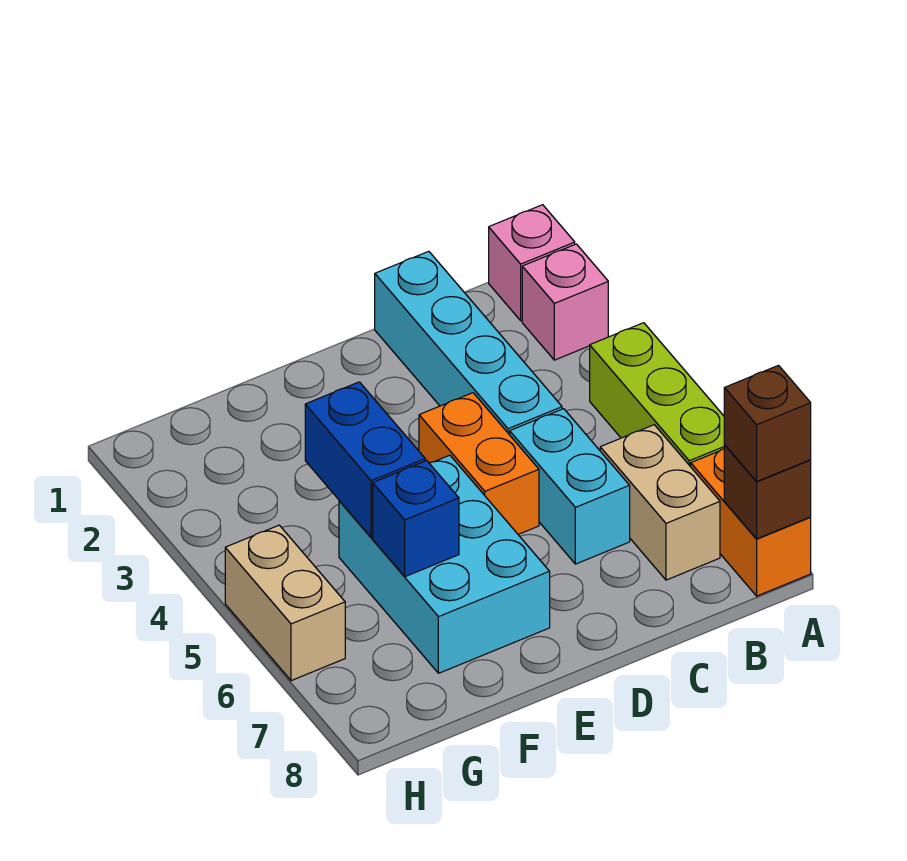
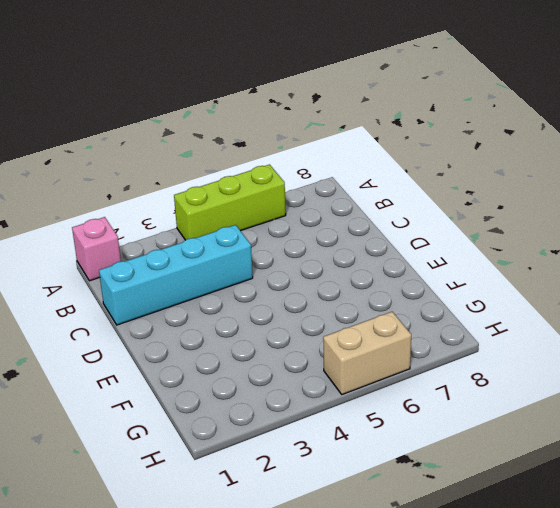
none -> pink brick A2 level 1
none -> orange brick A7:A8 level 1
none -> tan brick B6:B7 level 1

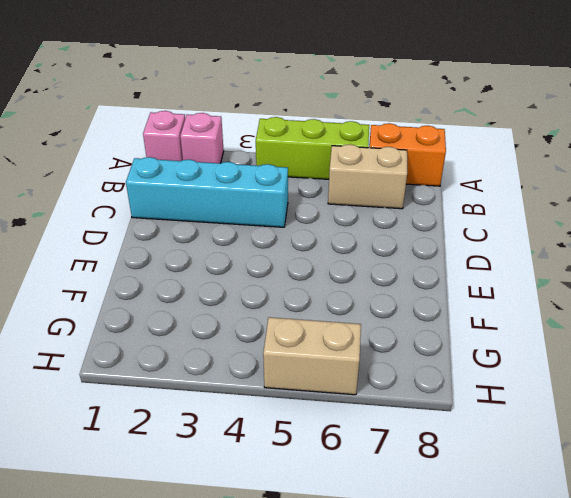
none -> cyan brick C5:C6 level 1
none -> orange brick D4:D5 level 1
none -> cyan brick E5:F7 level 1

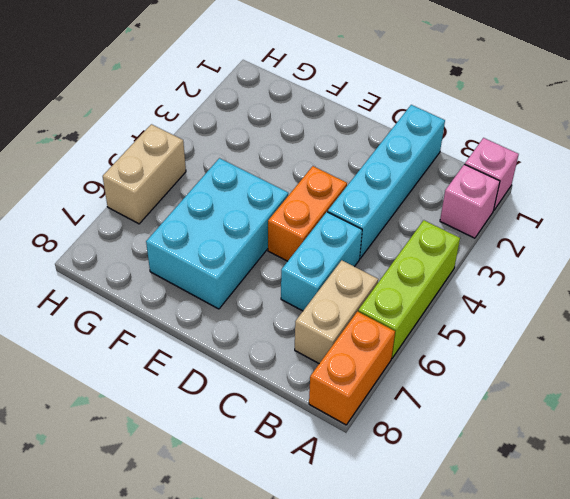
none -> brown brick A8 level 2
none -> blue brick F4:F5 level 2
none -> blue brick F6 level 2

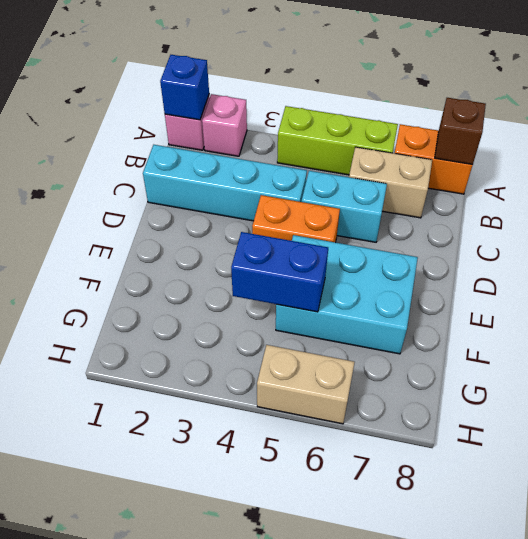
blue brick A1 level 2 -> blue brick F6 level 2
none -> brown brick A8 level 3

